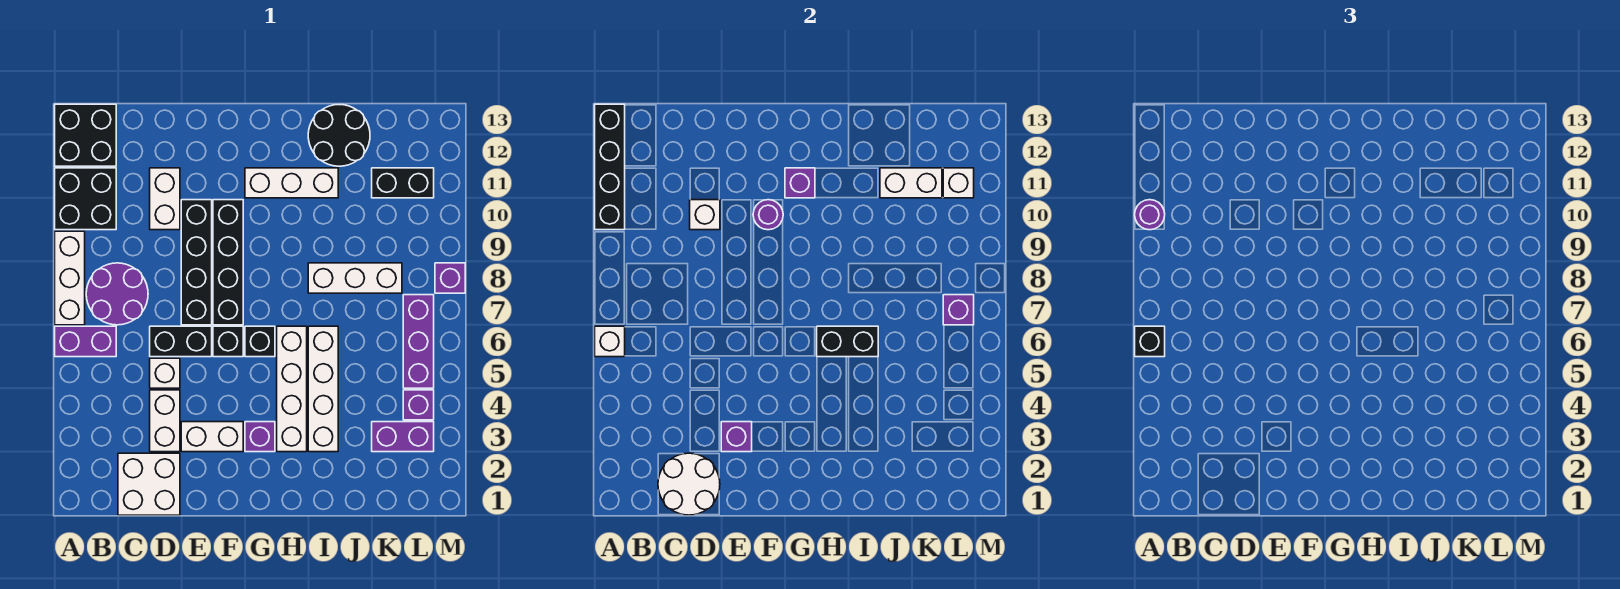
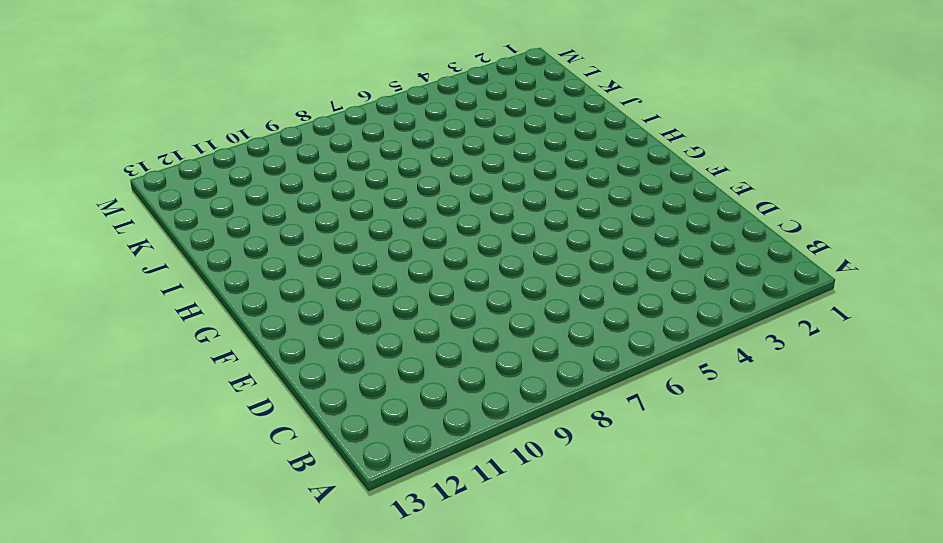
none -> purple brick A6:B6 level 1
none -> white brick A7:A9 level 1
none -> black brick A10:B11 level 1
none -> black brick A12:B13 level 1

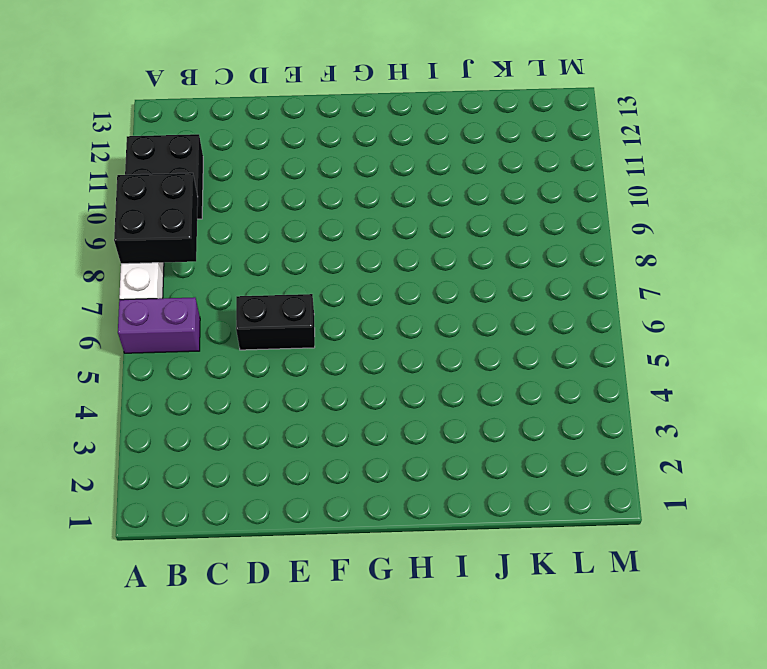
black brick A8:B9 level 2 -> black brick A12:B13 level 1
none -> purple round brick B7:C8 level 1
none -> white brick C1:D2 level 1
none -> white brick D3:D4 level 1
none -> white brick D5 level 1

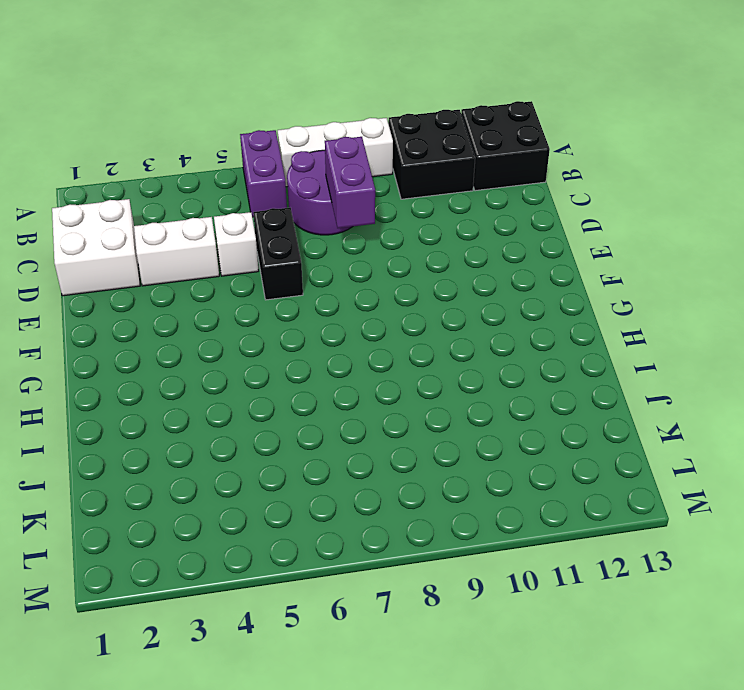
purple brick C8:D8 level 2 -> purple brick K3:L3 level 1
none -> white brick D10:D11 level 1
none -> white brick E3:F3 level 1
none -> black brick E7:E10 level 1
none -> black brick F6 level 1

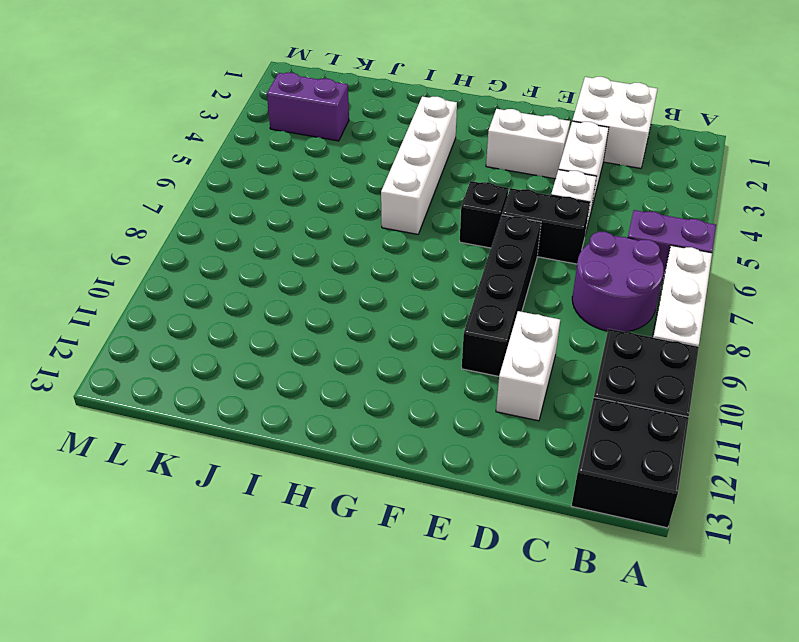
none -> black brick F7:F10 level 1
none -> purple brick G3 level 1
none -> black brick G6 level 1
none -> white brick G11:I11 level 1

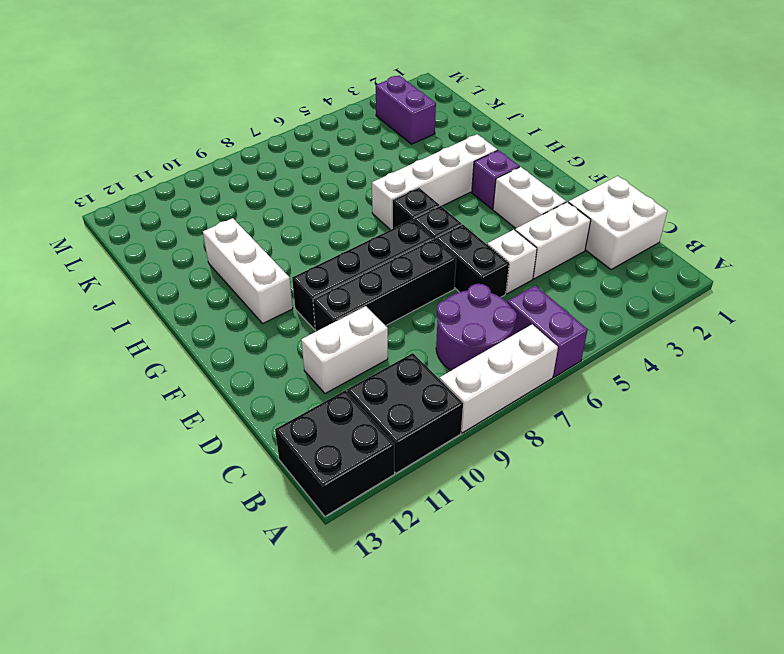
none -> white brick I3:I6 level 1
none -> white brick I8:K8 level 1
none -> black round brick I12:J13 level 1
none -> black brick K11:L11 level 1

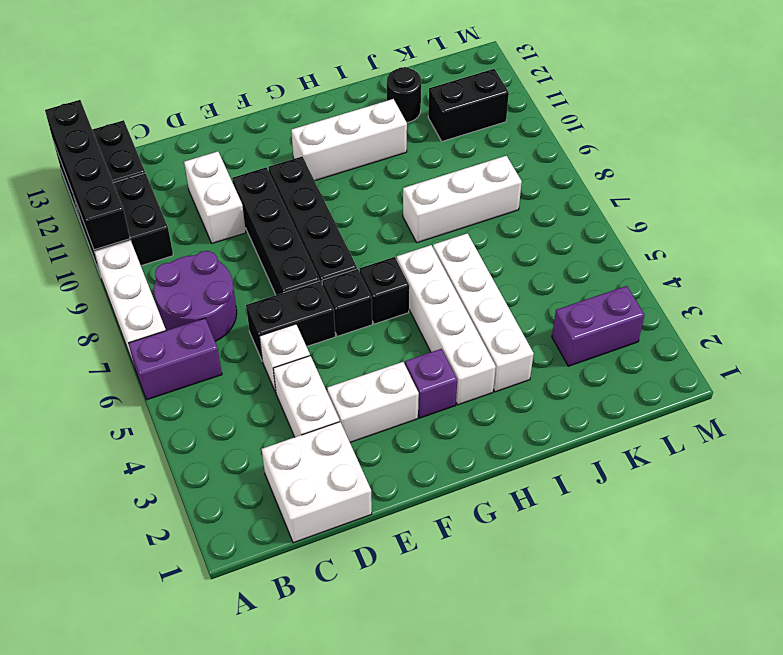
black round brick J12 level 1 -> black round brick I12:J13 level 1
none -> purple brick L4 level 1
none -> purple brick L5:L7 level 1
none -> purple brick M8 level 1
none -> white brick A6 level 2

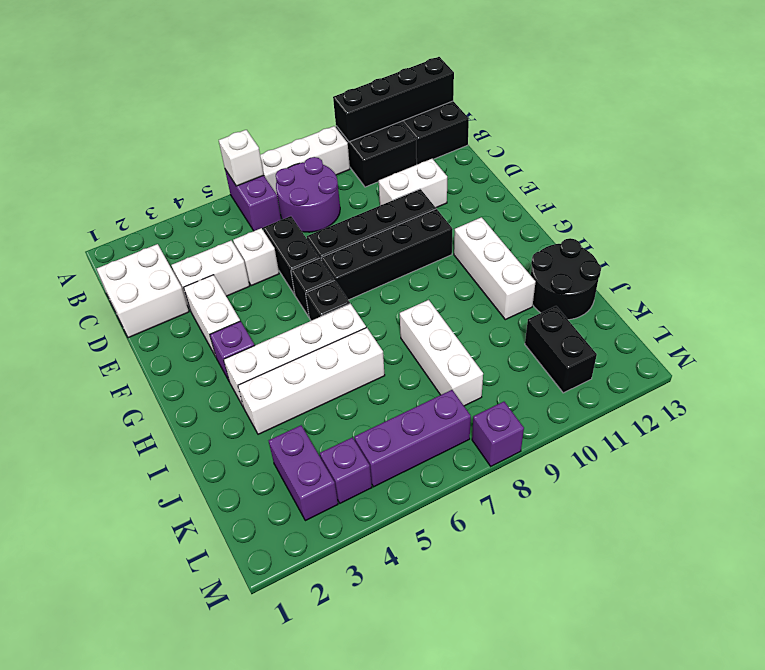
none -> white round brick C1:D2 level 2
none -> white brick D10 level 2
none -> purple brick E3 level 2
none -> purple round brick F10 level 2

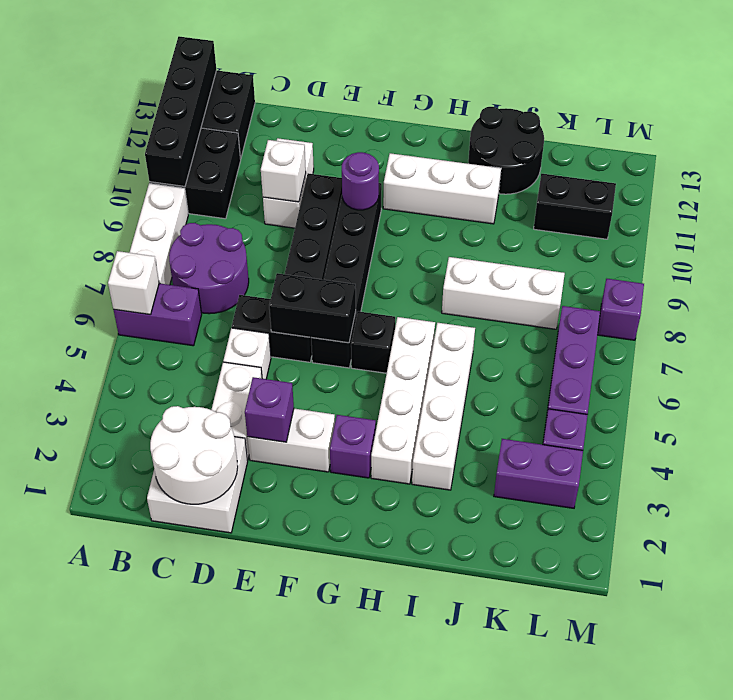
black brick E6:F6 level 2 -> black brick H6:I6 level 2
none -> purple brick G11 level 2
none -> white brick J11:K11 level 2
none -> purple brick L7 level 2
none -> white brick L11 level 2

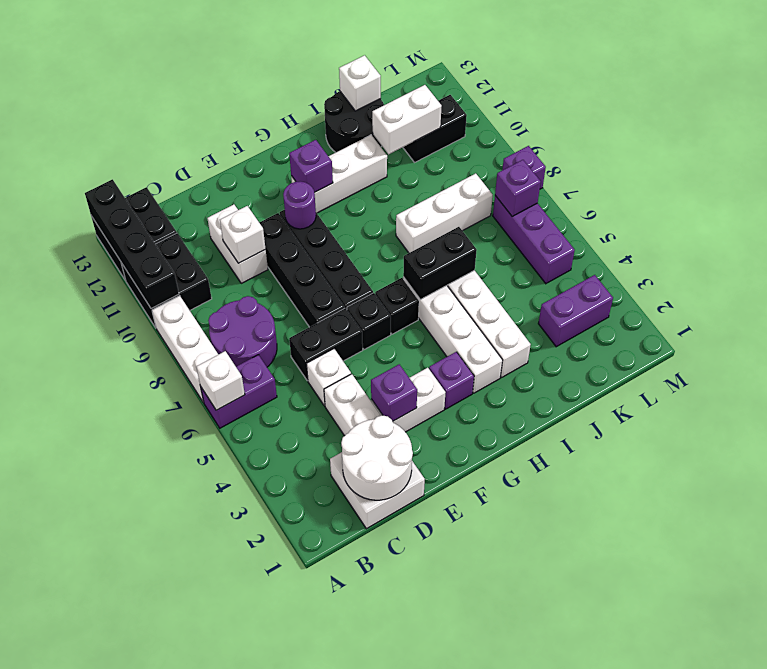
white brick J13 level 2 -> white brick L11 level 2
none -> purple brick L4 level 1
none -> black brick A6 level 3
none -> purple round brick A10 level 3

